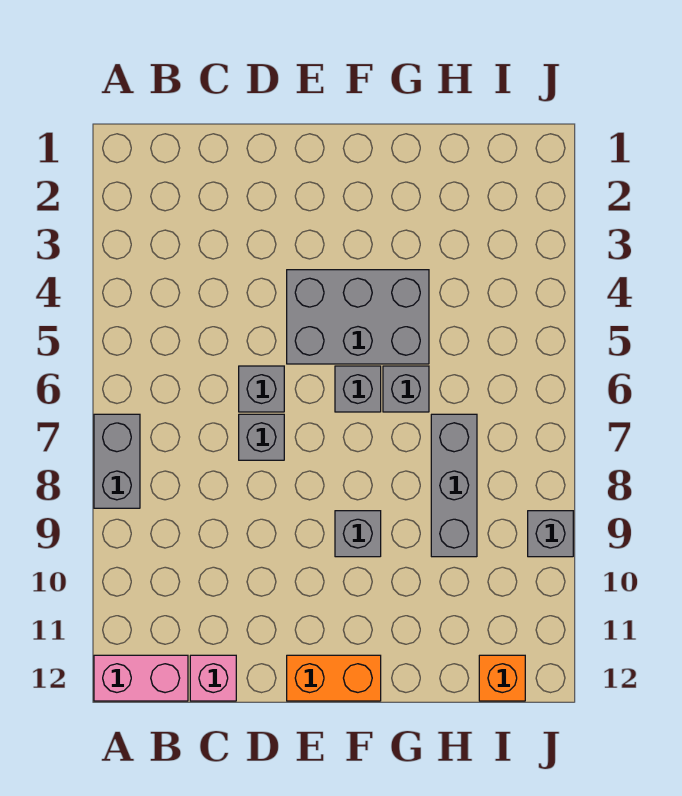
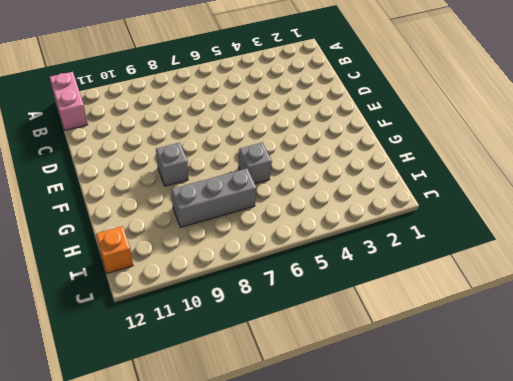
none -> grey brick A7:A8 level 1
none -> pink brick C12 level 1
none -> grey brick D6 level 1

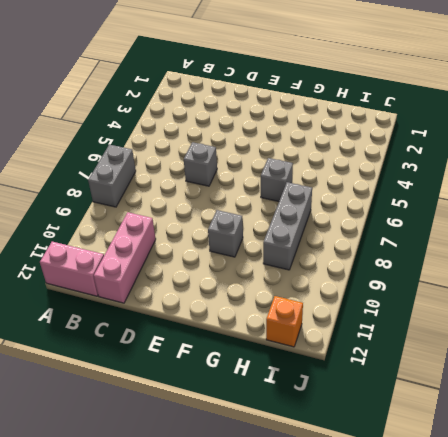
pink brick C10:C12 level 1 -> pink brick C12 level 1
none -> grey brick D7 level 1
none -> grey brick E4:G5 level 1
none -> orange brick E12:F12 level 1

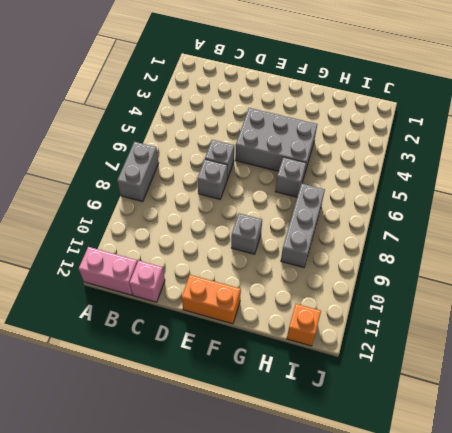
none -> grey brick F6 level 1
none -> grey brick J9 level 1

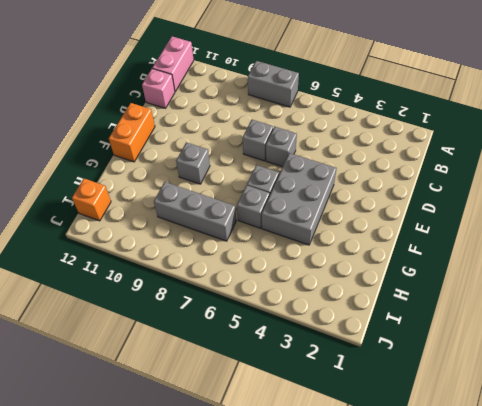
none -> grey brick J9 level 1

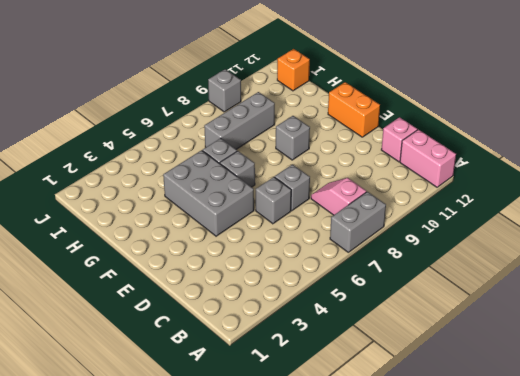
pink slope B8:C8 level 1 top B -> none

